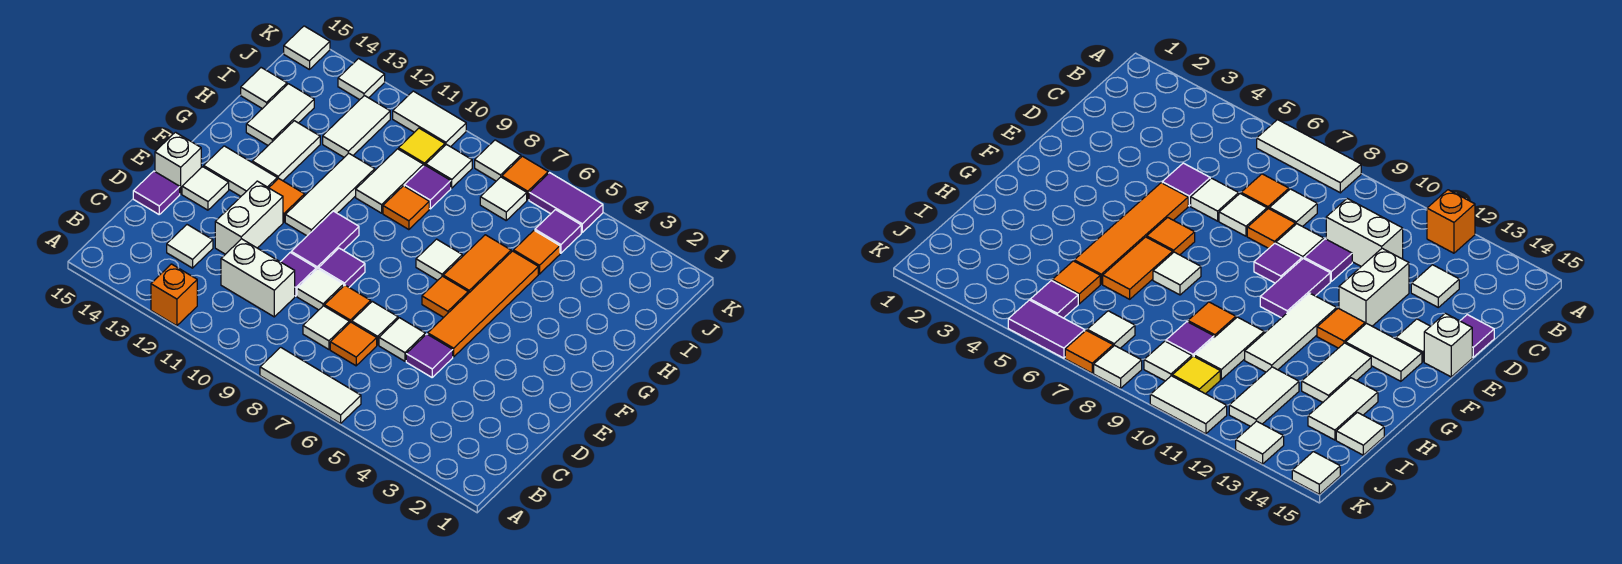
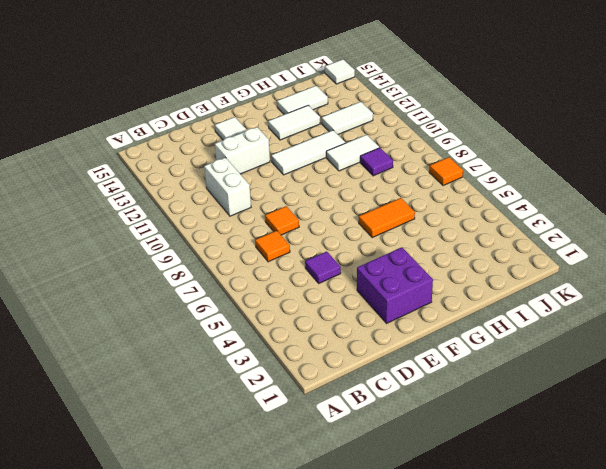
purple brick E2:F3 level 1 -> none
none -> white tile A6:A8 level 1
none -> orange brick A12 level 1
none -> white tile C8 level 1
none -> white tile C13 level 1

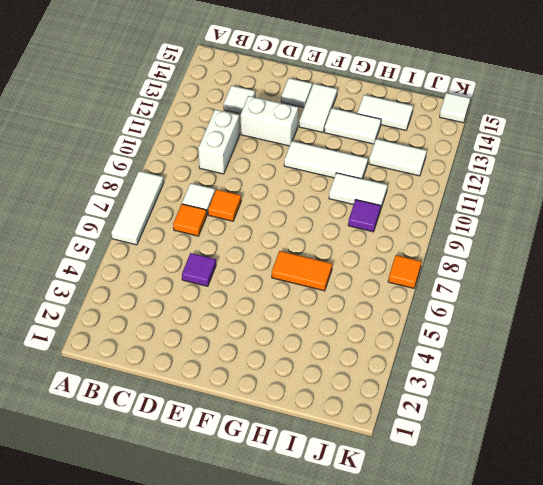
none -> orange brick A12 level 1
none -> white tile D6 level 1
none -> white tile D7 level 1
none -> white tile D9 level 1

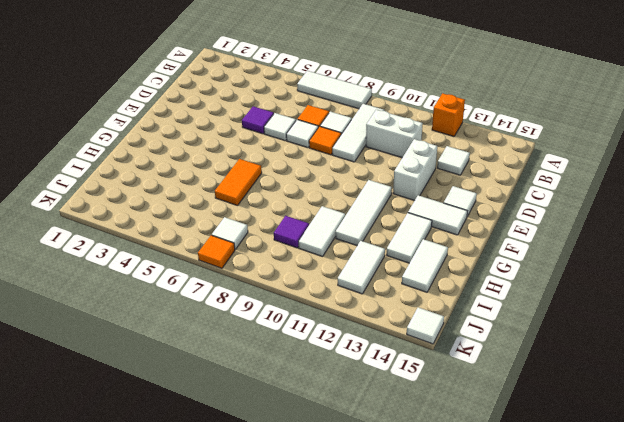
white tile B9:D9 level 1 -> white tile D9 level 1
none -> purple tile D10 level 1
none -> purple tile D15 level 1
none -> orange tile E5:H5 level 1
none -> purple tile E9 level 1

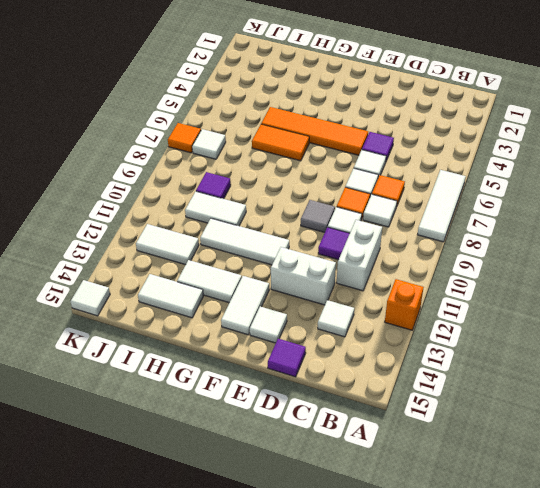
grey tile E9 level 1 -> purple tile E9 level 1
none -> purple tile E10:F10 level 1
none -> white brick E15 level 1
none -> orange tile F6 level 1
none -> orange tile F12 level 1

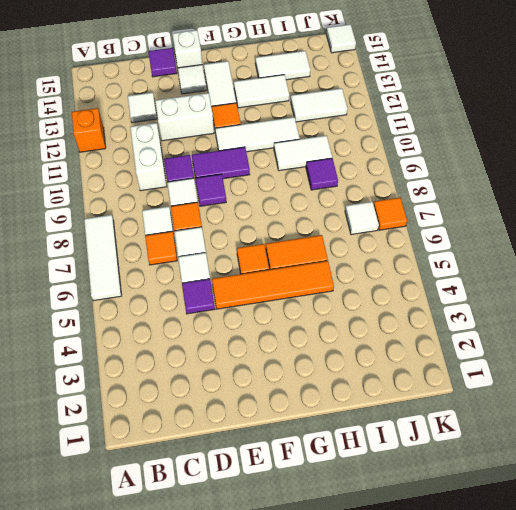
none -> white tile G7 level 1
none -> orange tile H9 level 1
none -> orange tile I5 level 1
none -> white tile I15 level 1

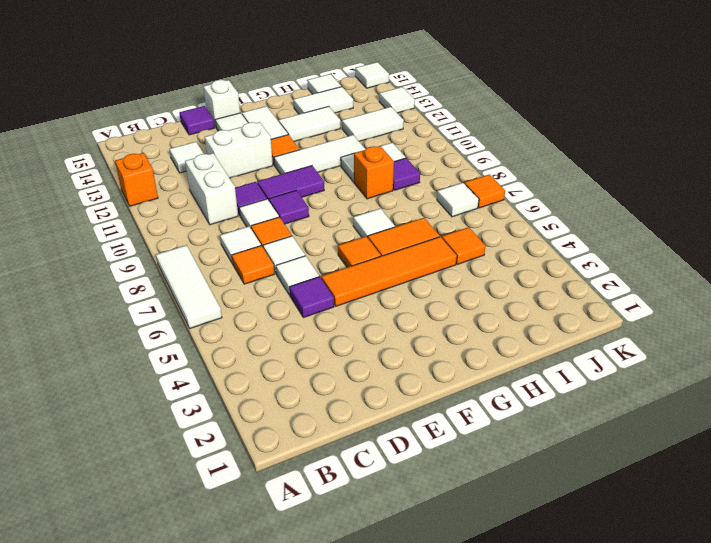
orange brick H9 level 1 -> orange tile H9 level 1
none -> purple tile J5 level 1
none -> white tile J9 level 1
none -> yellow tile J10 level 1
none -> purple tile K5:K6 level 1

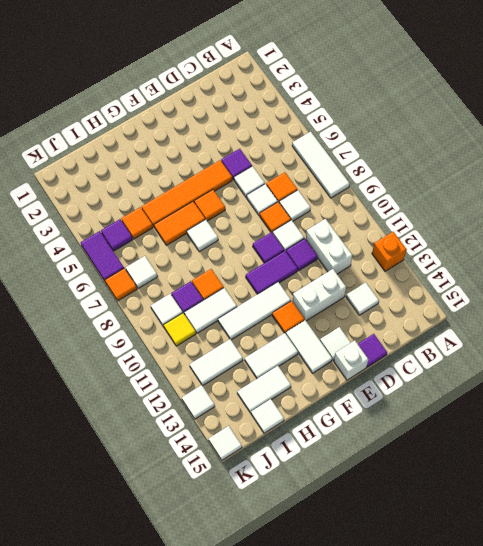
none -> white tile K8 level 1
none -> white tile K10:K11 level 1

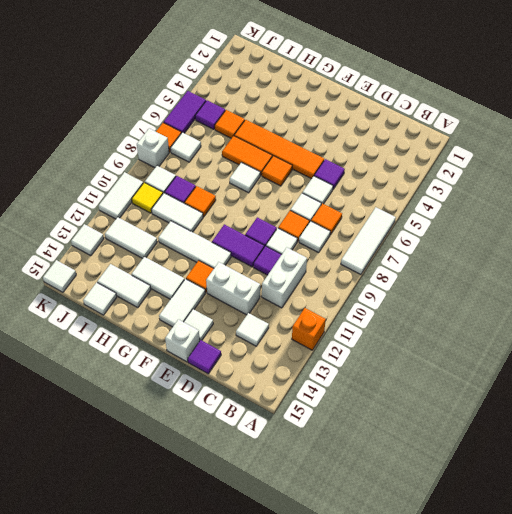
white brick K8 level 1 -> white tile K8 level 1

